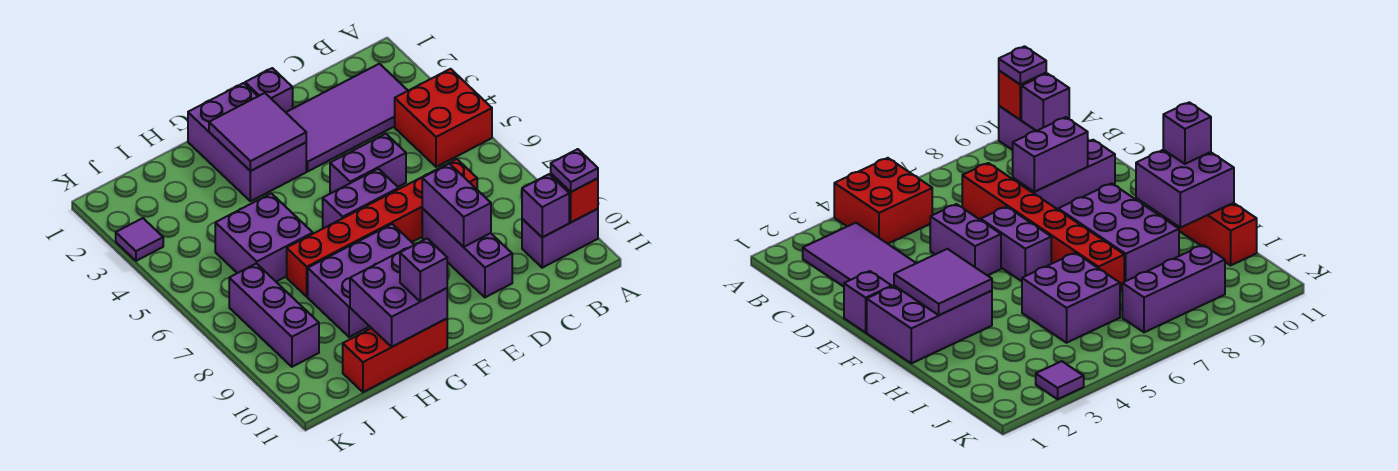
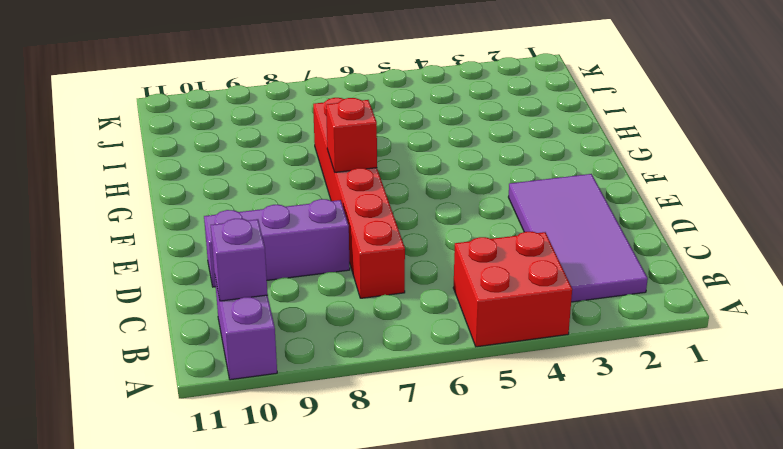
red brick F7 level 2 -> red brick A10 level 2
none -> purple brick D5:E5 level 1
none -> purple brick E1 level 1
none -> purple brick E6:F6 level 1

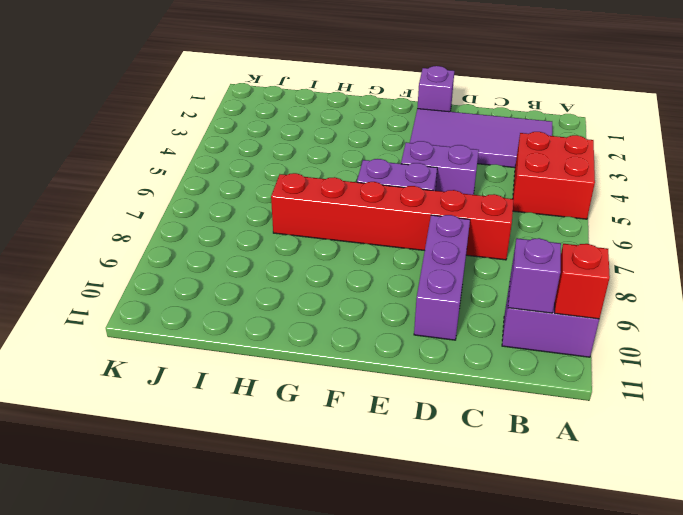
none -> purple brick F1:G3 level 1
none -> purple brick F8:H9 level 1
none -> red brick G11:I11 level 1

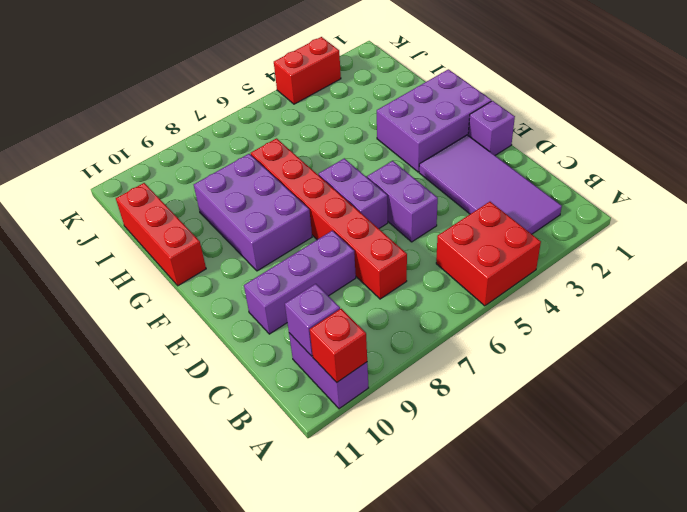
red brick K3:K4 level 1 -> purple tile K3 level 1
none -> purple brick H5:I6 level 1
none -> purple brick J7:J9 level 1
none -> purple brick D8:D9 level 2

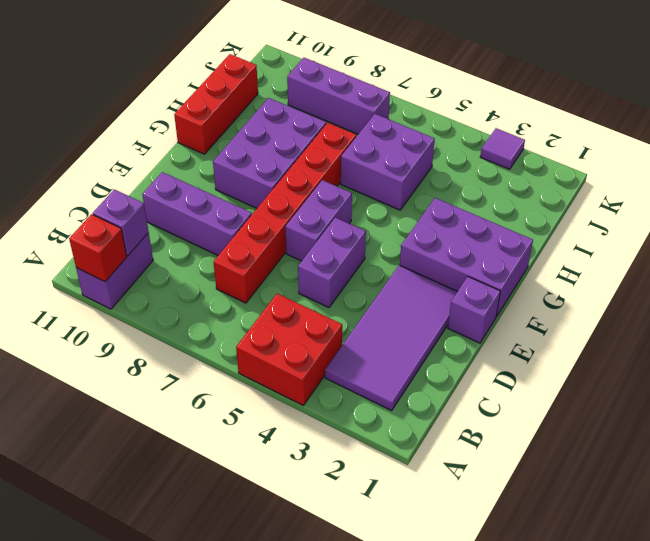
none -> purple brick D8:D9 level 2
none -> purple tile F2:G3 level 2
none -> purple brick G10:H11 level 2

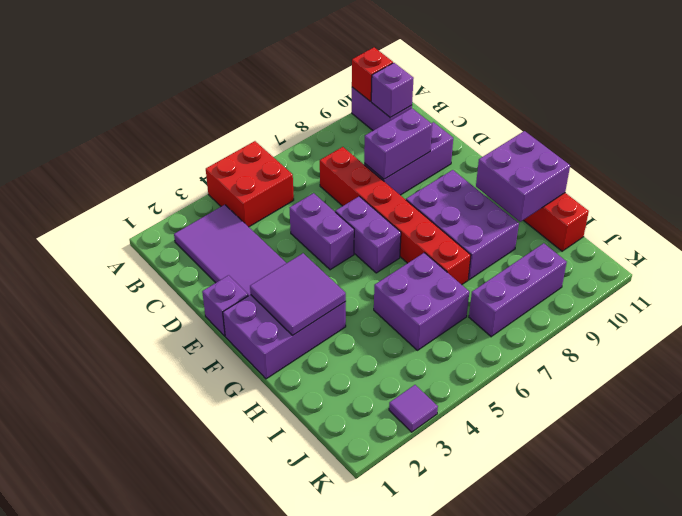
none -> purple plate A10 level 3
none -> purple brick G11 level 3

